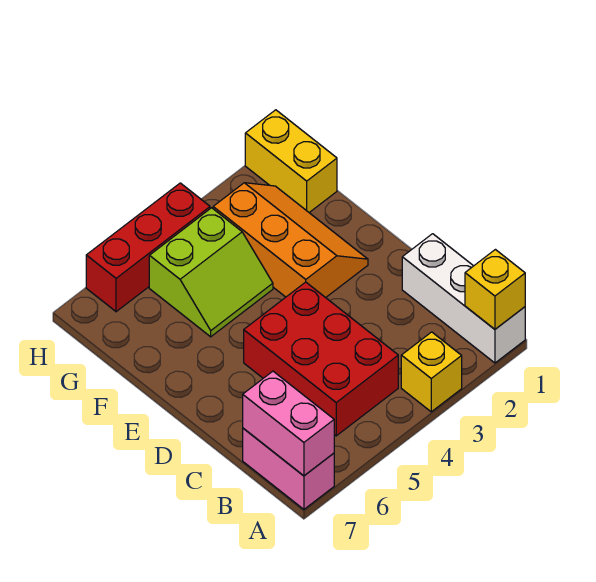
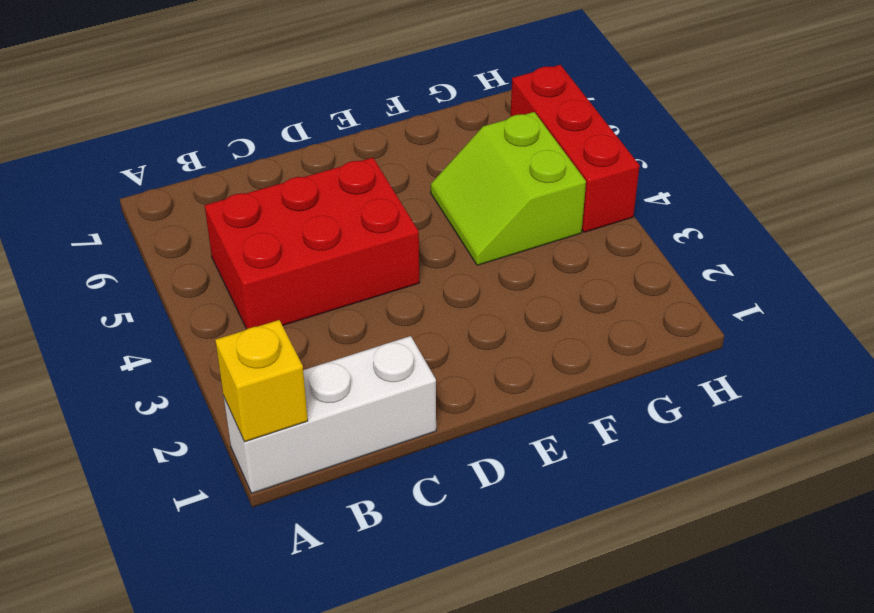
none -> yellow brick A3 level 1
none -> pink brick A7:B7 level 1

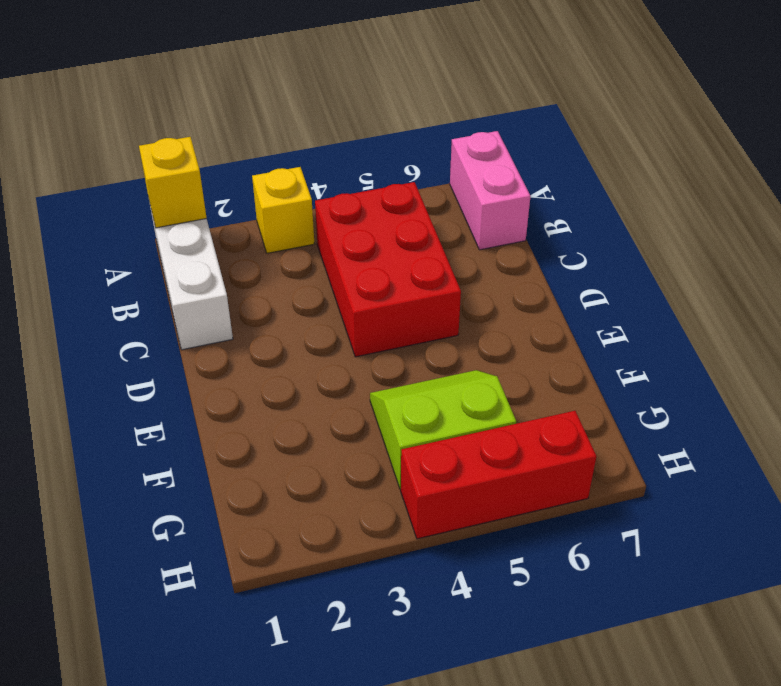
none -> orange slope E2:G3 level 1 top 3
none -> yellow brick G1:H1 level 1

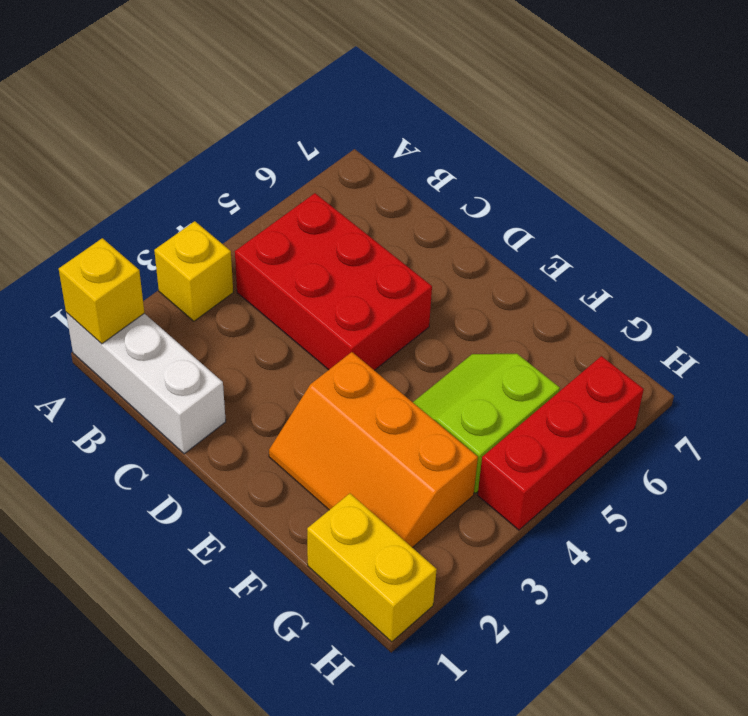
none -> pink brick A7:B7 level 1
none -> pink brick A7:B7 level 2

